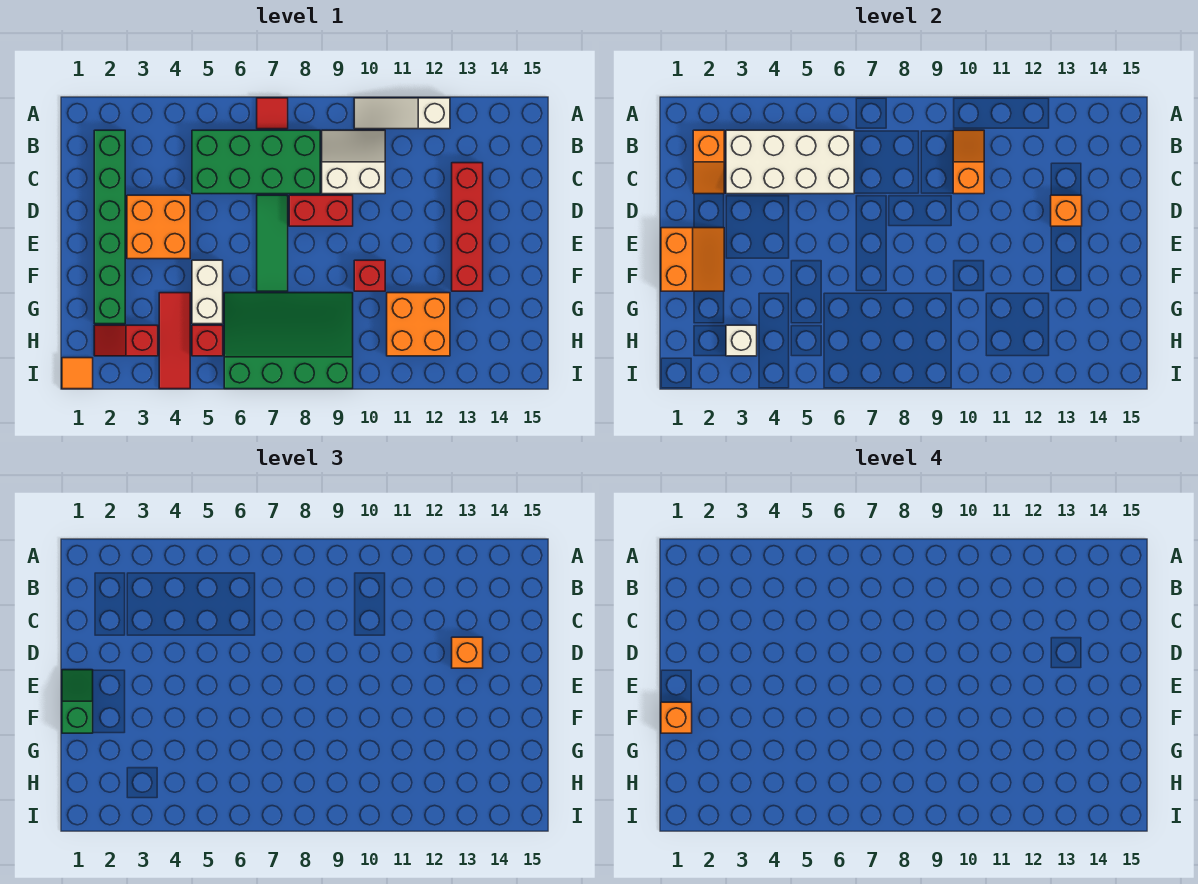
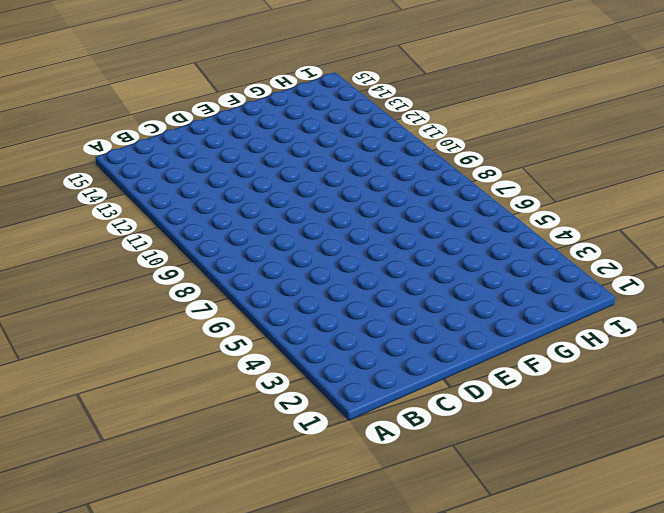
none -> red tile A7 level 1
none -> white slope A10:A12 level 1 top 12
none -> green brick B2:G2 level 1

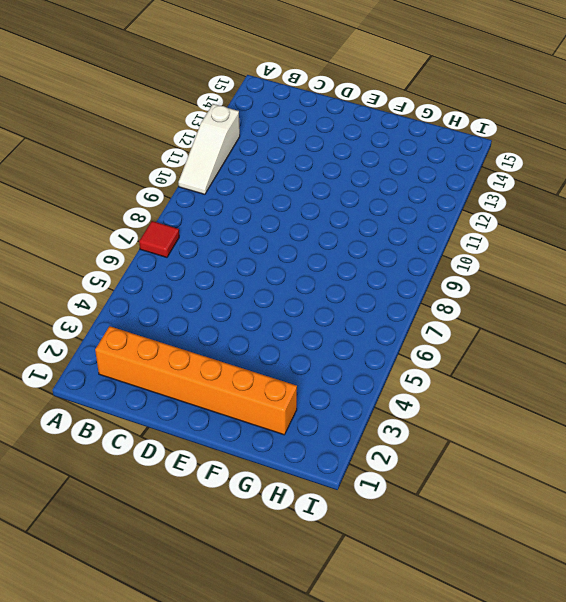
orange brick B2:G2 level 1 -> green brick B2:G2 level 1
none -> green brick B5:C8 level 1
none -> white slope B9:C10 level 1 top C
none -> red brick C13:F13 level 1

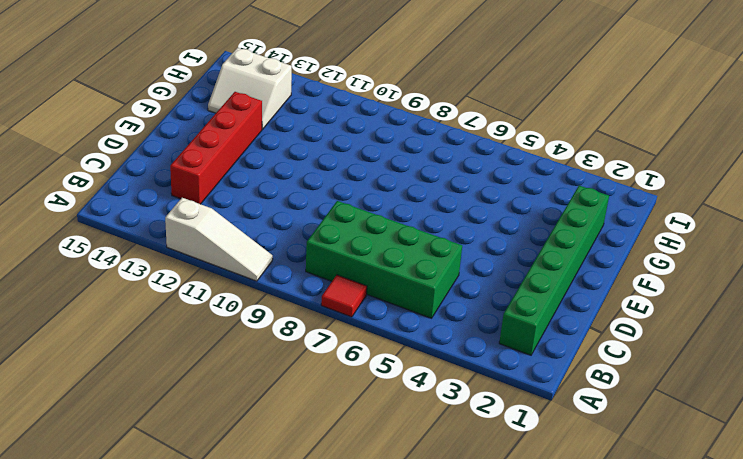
white slope G13:H14 level 1 top H -> white slope B9:C10 level 1 top C
none -> orange brick D3:E4 level 1
none -> green tile D7:F7 level 1
none -> red brick D8:D9 level 1

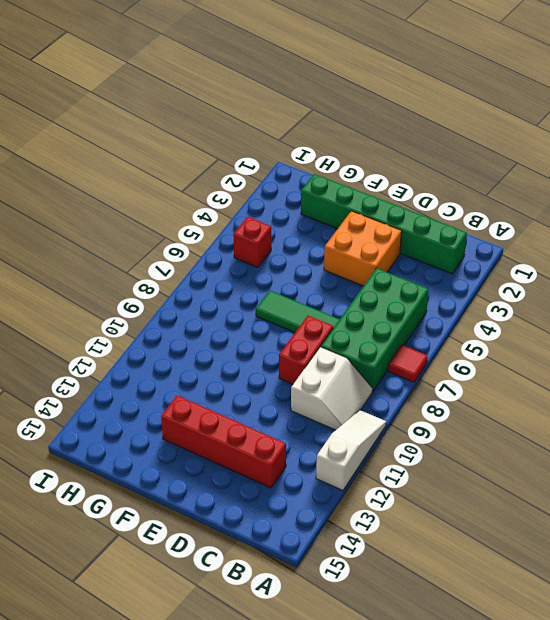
none -> white brick F5:G5 level 1
none -> red brick F10 level 1
none -> red tile G4:I4 level 1

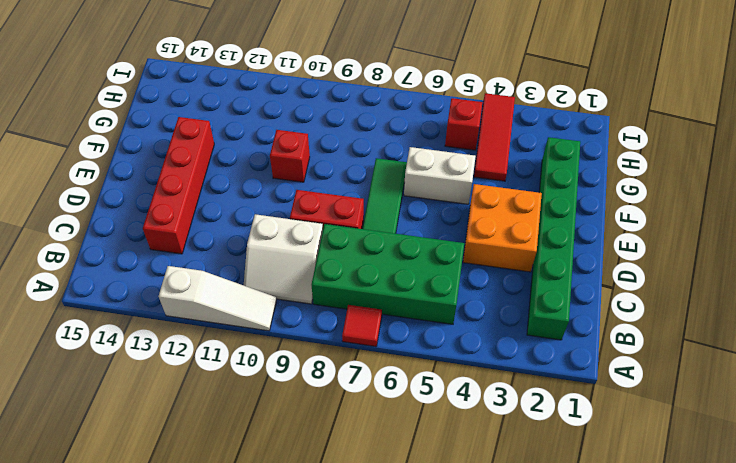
white brick F5:F6 level 1 -> white brick F5:G5 level 1
none -> green slope G6:I9 level 1 top I
none -> orange brick G11:H12 level 1
none -> red slope H2:H3 level 1 top 3

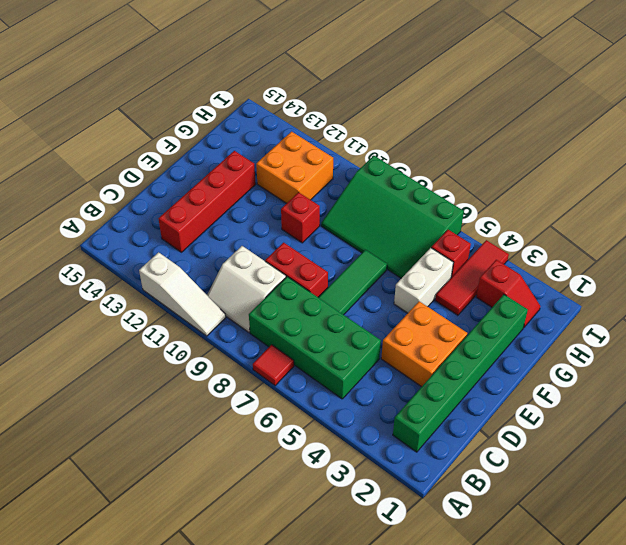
none -> orange tile I1 level 1
none -> orange slope B2:C2 level 2 top B
none -> white brick B3:C6 level 2

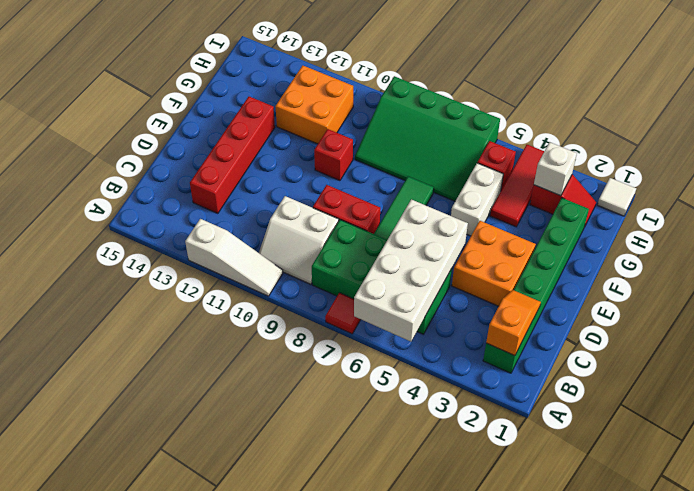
white brick A5:D6 level 2 -> white brick B3:C6 level 2
white tile I1 level 1 -> orange tile I1 level 1
none -> orange slope B10:C10 level 2 top C
none -> orange brick D13 level 2
none -> orange slope E1:F2 level 2 top 1

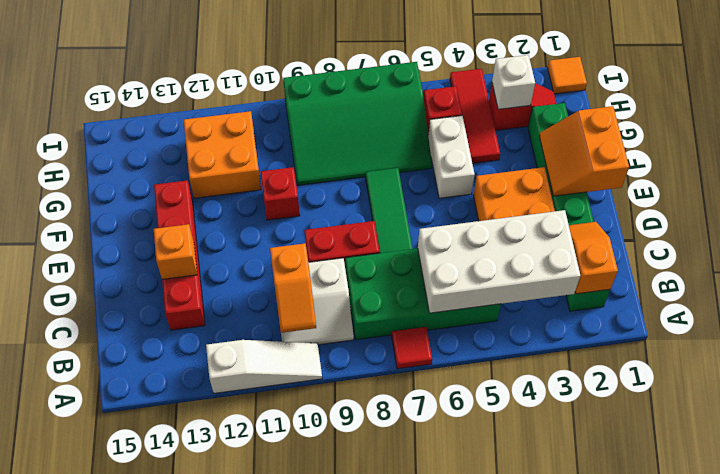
none -> orange brick D13 level 3
none -> green slope E1:F1 level 3 top F
none -> orange brick F1 level 4

